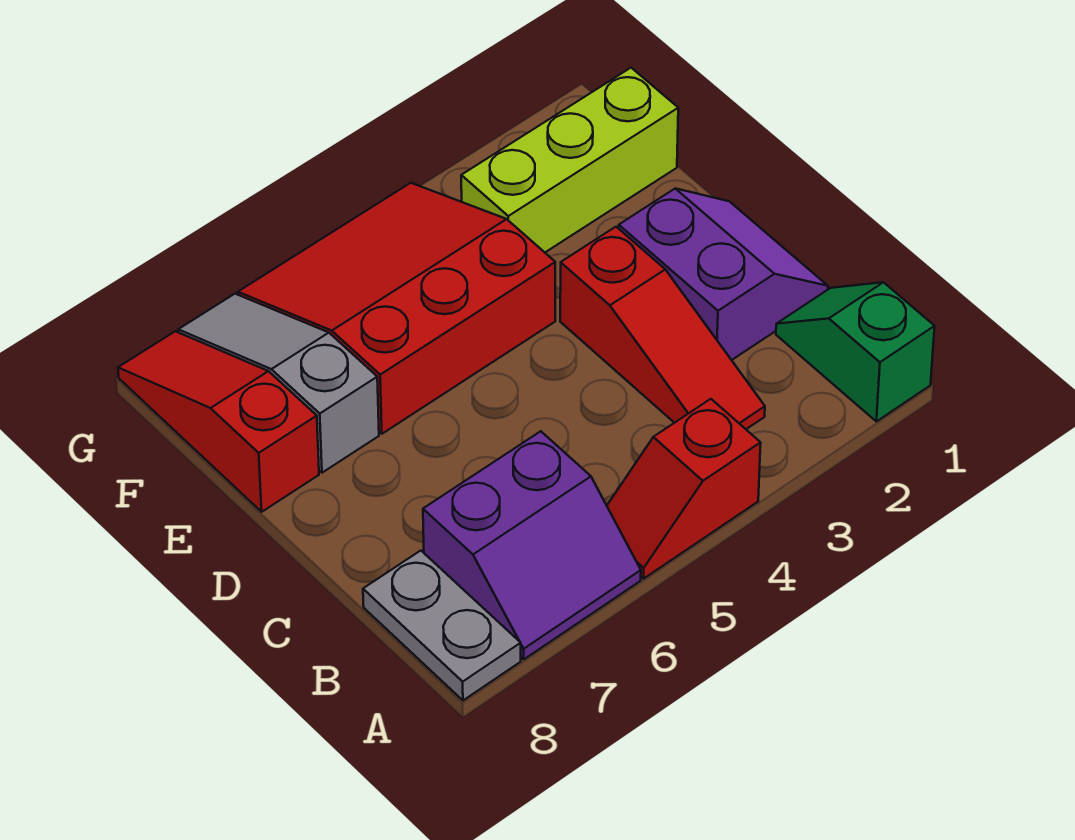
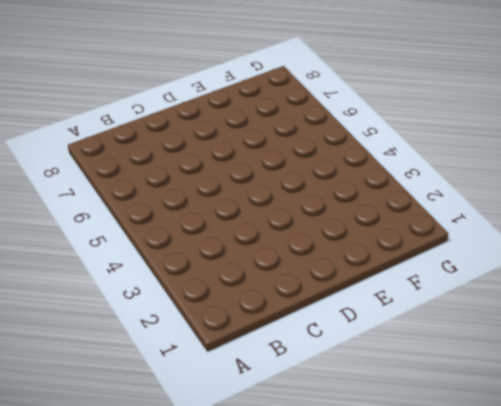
none -> green slope A1:B1 level 1 top A
none -> red slope A4:A5 level 1 top 4

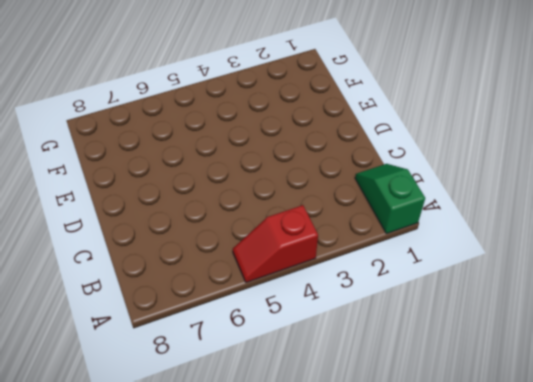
none -> purple slope A6:B7 level 1 top B
none -> grey plate A8:B8 level 1

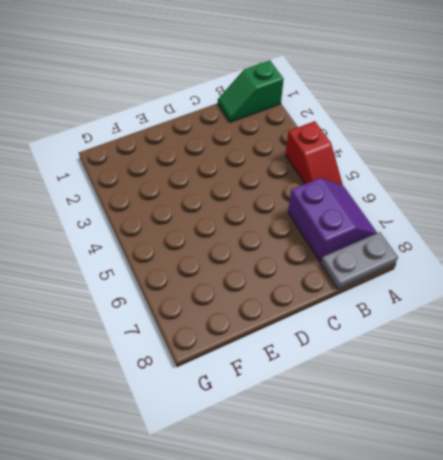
none -> red slope B3:D3 level 1 top D
none -> purple slope C1:D2 level 1 top 2

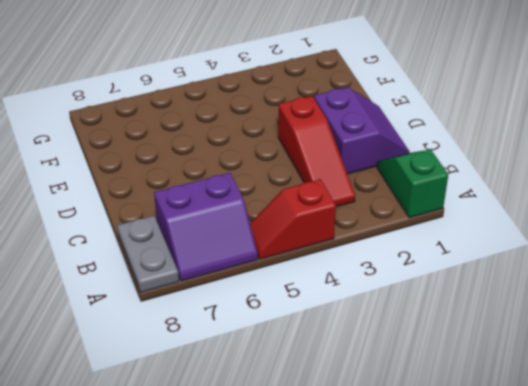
none -> red slope E4:G6 level 1 top E
none -> grey slope E7:G7 level 1 top E

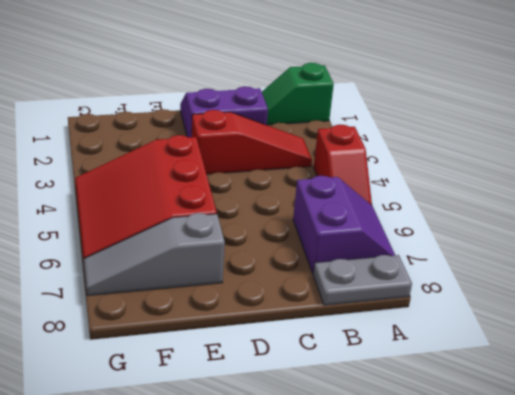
none -> red slope E8:G8 level 1 top E
none -> lime brick F1:F3 level 1

